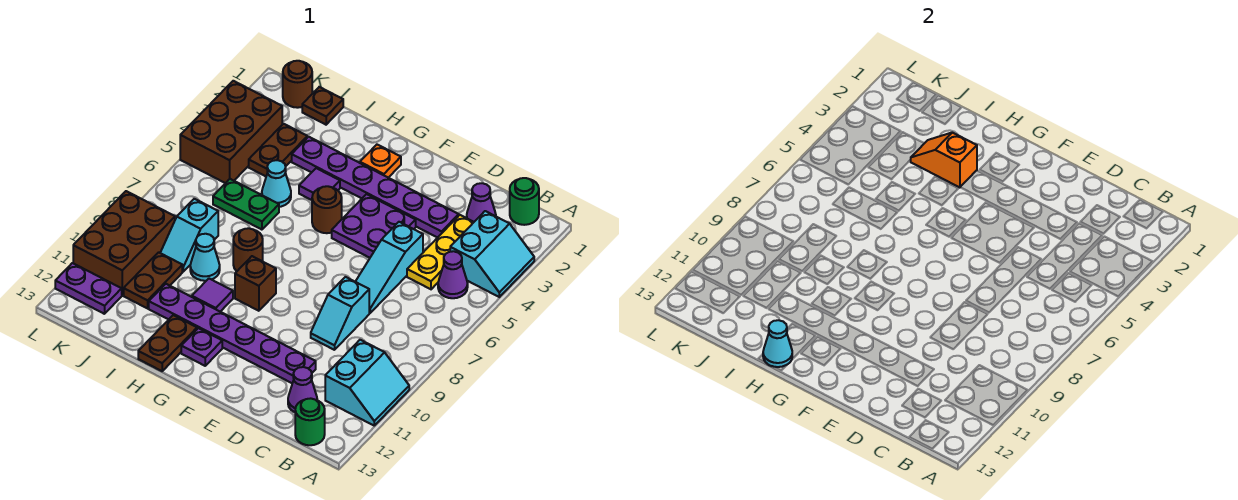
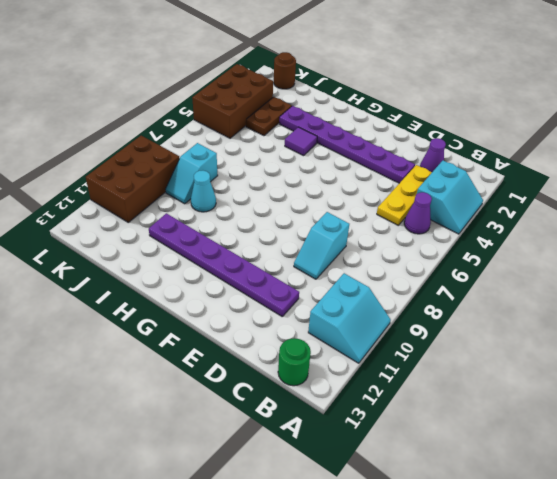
none -> green round brick B1 level 1
none -> purple cone C12 level 1
none -> cyan slope D5:D7 level 1 top 5
none -> purple plate E4:F5 level 1

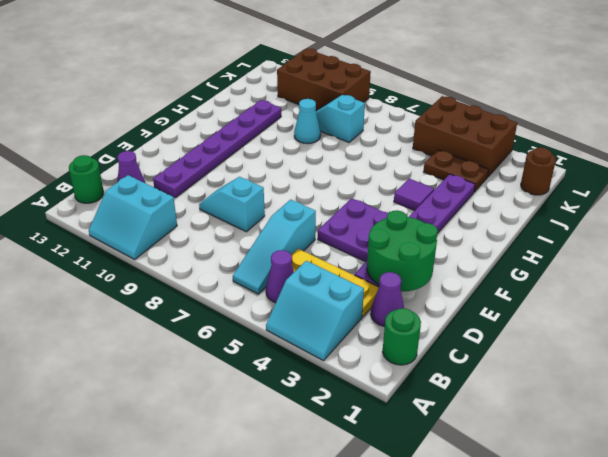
cyan slope B6:D6 level 1 top D -> cyan slope D5:D7 level 1 top 5
green round brick D2:E3 level 2 -> none
none -> orange plate G2 level 1
none -> brown round brick G5 level 1
none -> brown brick G9 level 1
none -> purple plate G12 level 1

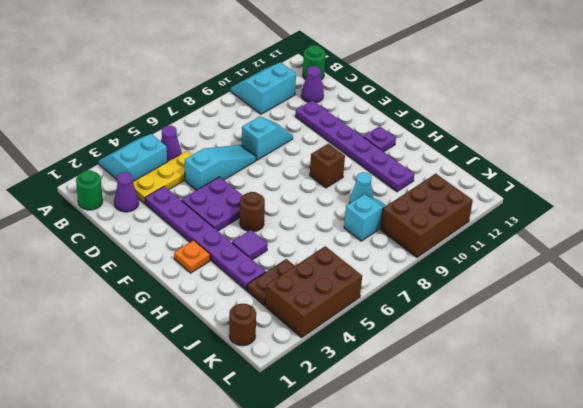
none -> brown round brick H8 level 1
none -> purple tile H10 level 1
none -> brown plate H12:H13 level 1
none -> cyan cone I5 level 1

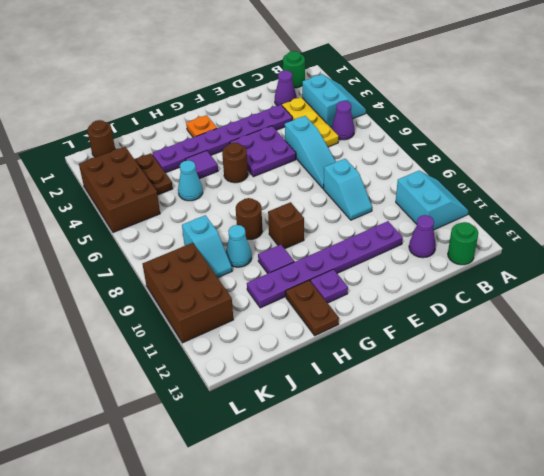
none -> green plate I6:J6 level 1
none -> brown plate J1 level 1
none -> brown plate J10:J11 level 1
none -> purple plate K12:L12 level 1

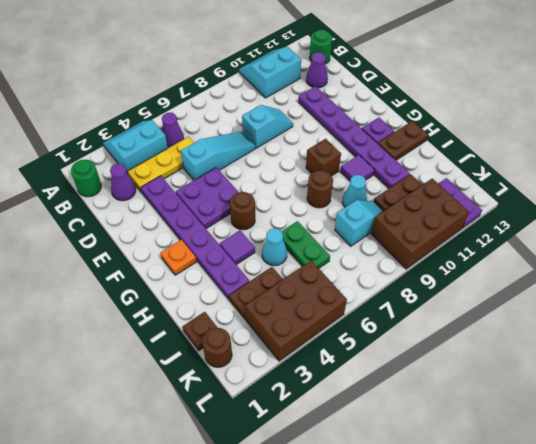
none -> orange slope H3:I3 level 2 top H
none -> cyan cone H13 level 2

